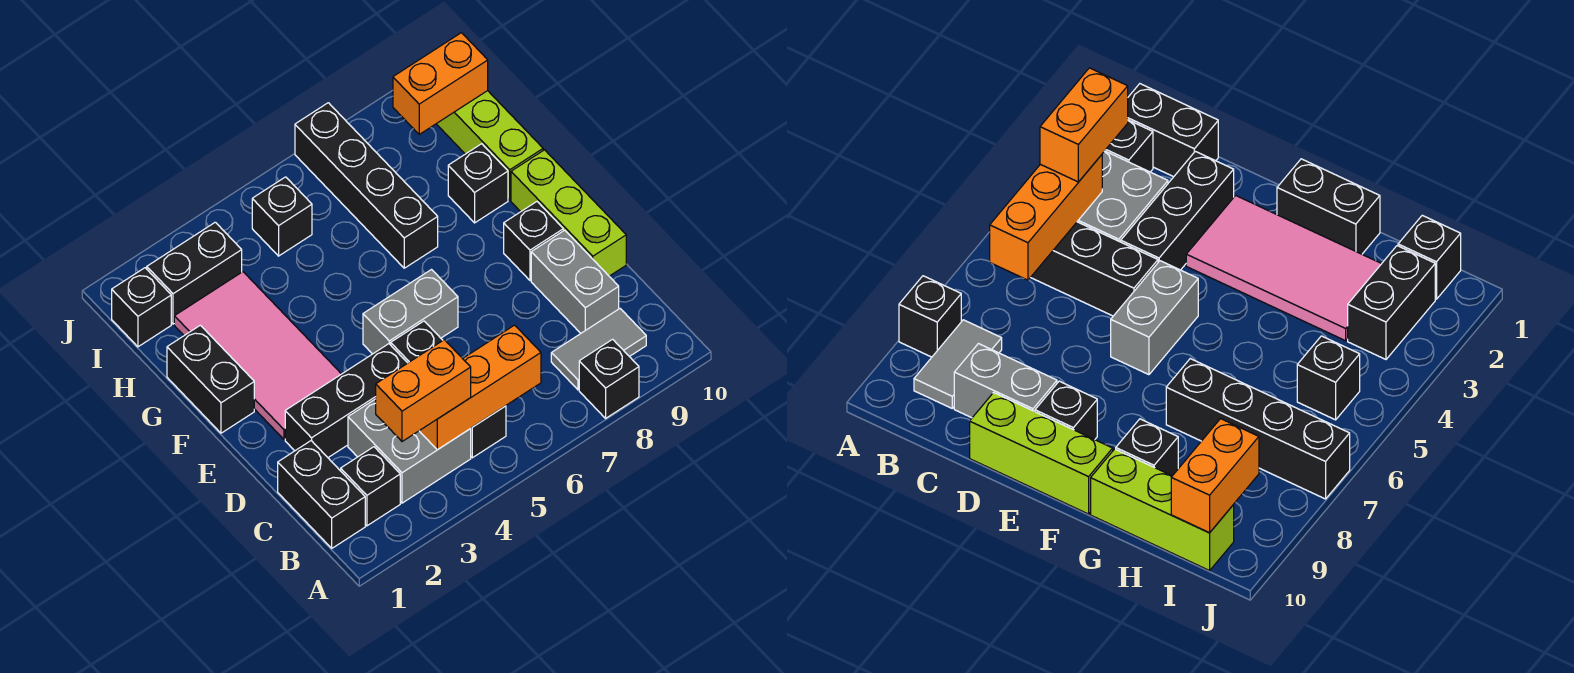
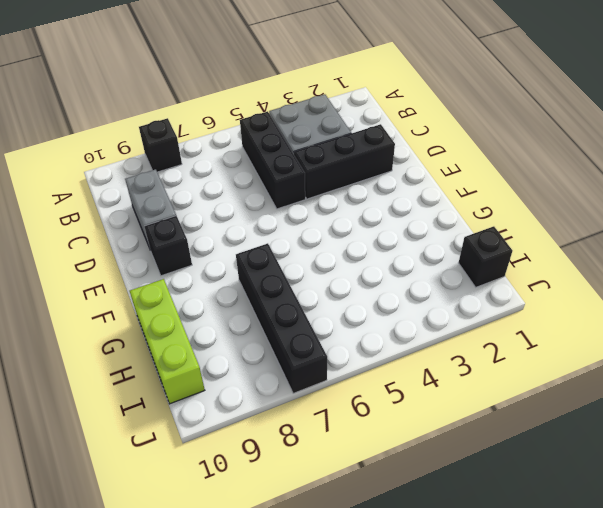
none -> black brick B1:C1 level 1
none -> black brick B2 level 1
none -> grey tile B8:B9 level 1

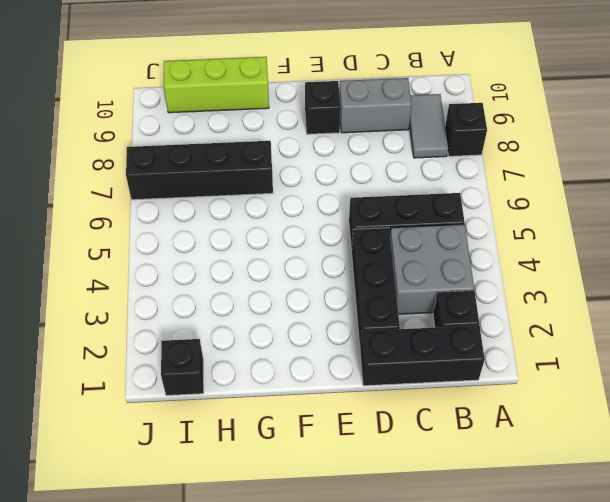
black brick B1:D1 level 1 -> black brick B1:C1 level 1
none -> lime brick D10:F10 level 1
none -> pink tile E2:H3 level 1
none -> grey brick E5:E6 level 1

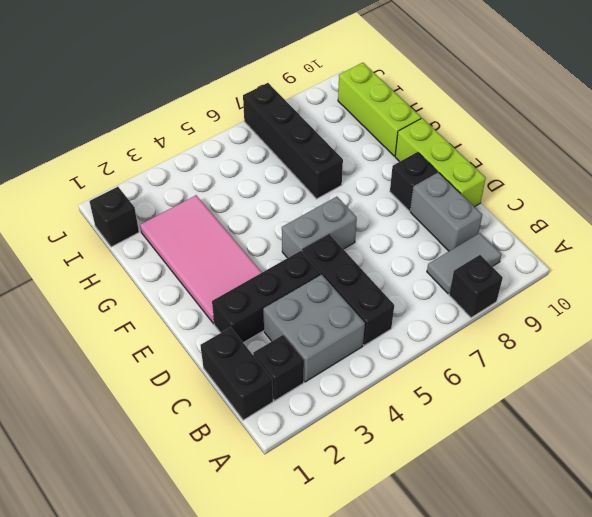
none -> black brick F1:G1 level 1
none -> black brick G9 level 1
none -> black brick I2:I3 level 1

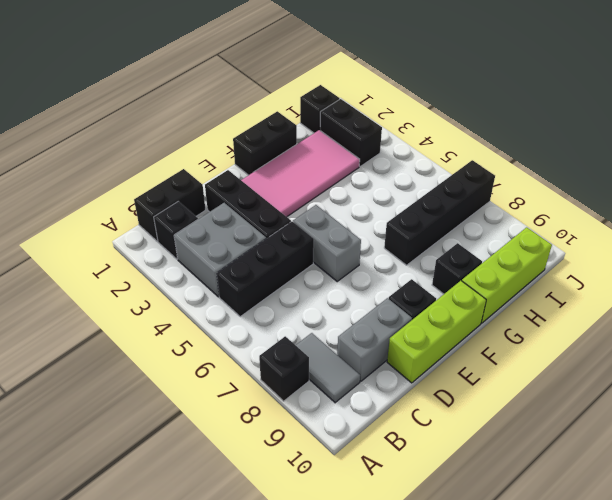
none -> black brick I5 level 1
none -> orange brick B4:B6 level 2
none -> orange brick I9:I10 level 2

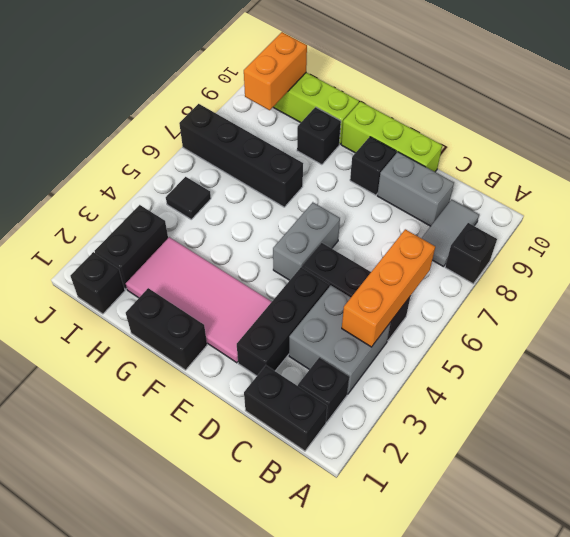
black tile I5 level 1 -> black brick I5 level 1
none -> orange brick B3:B4 level 3

